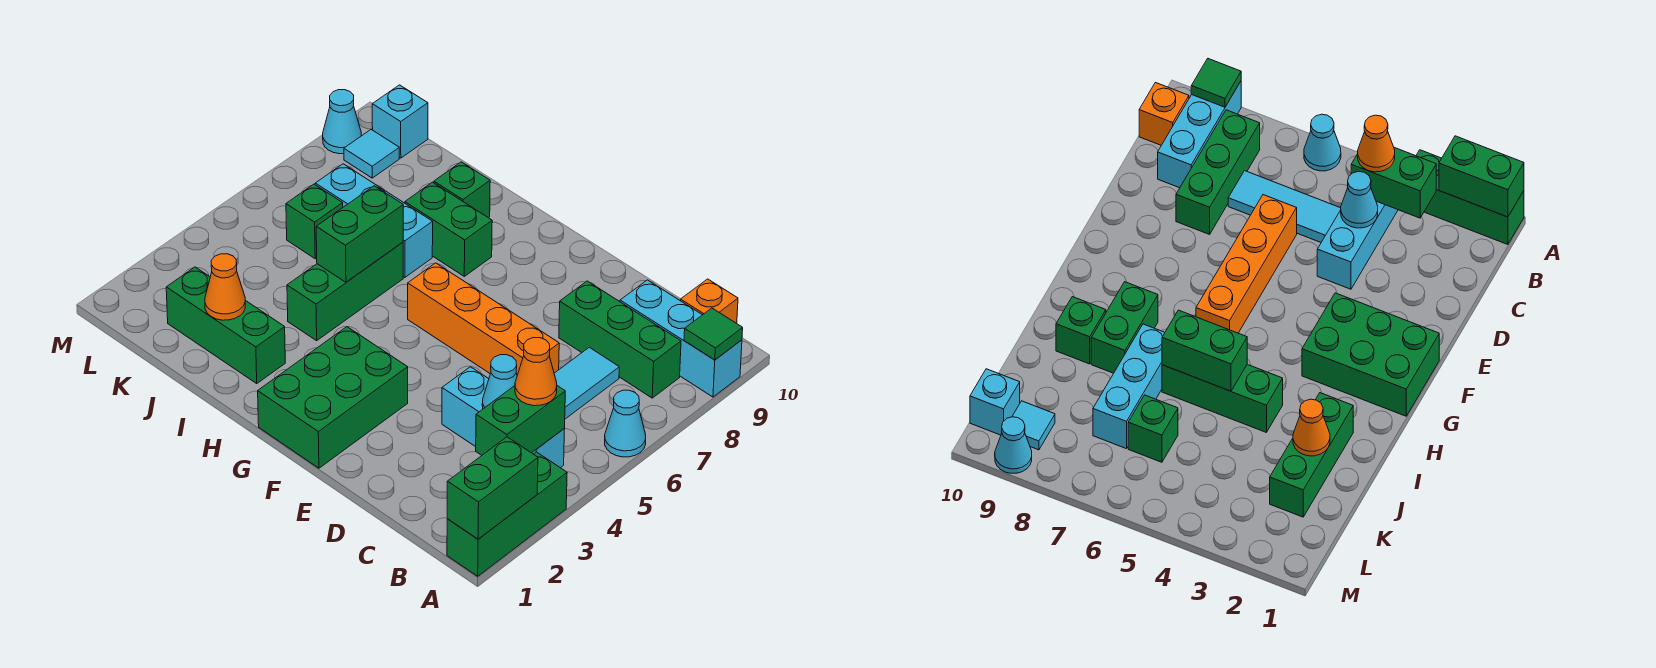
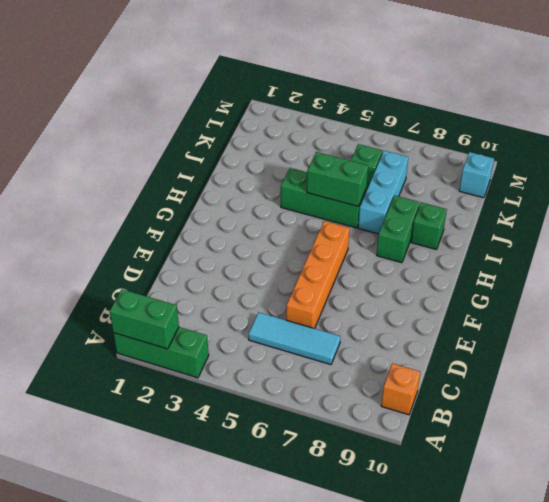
none -> cyan cone A6 level 1
none -> cyan brick A9:C9 level 1
none -> cyan brick B4:D4 level 1

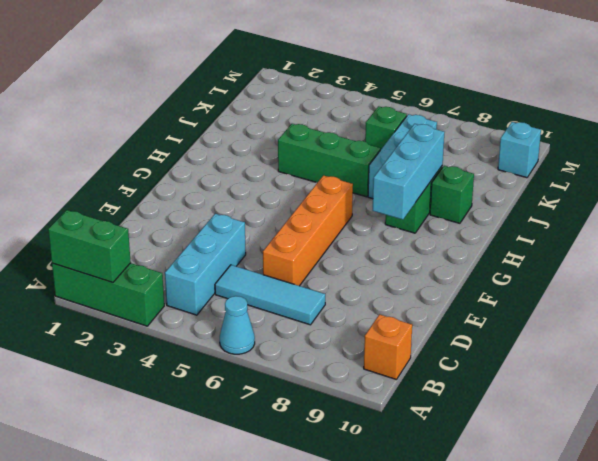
cyan brick G8:I8 level 2 -> cyan brick A9:C9 level 1
none -> green brick B8:D8 level 1
none -> green brick F1:G3 level 1
none -> green brick I2:K2 level 1

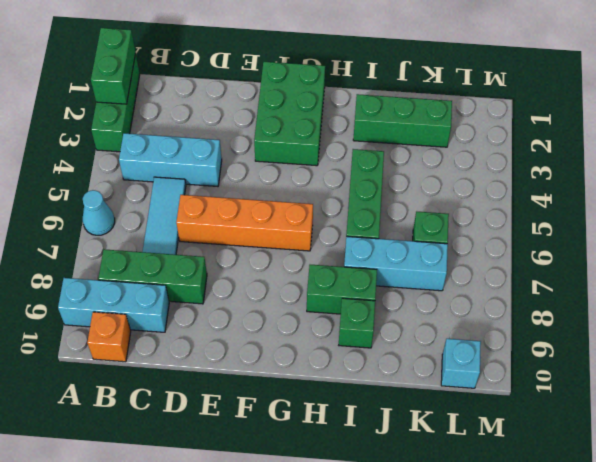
none -> cyan tile L9 level 1
none -> cyan cone M9 level 1
none -> green tile A9 level 2

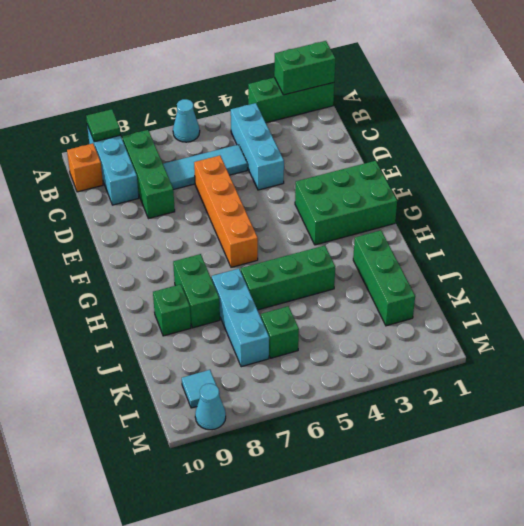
none -> cyan brick L10 level 1
none -> green brick B3:B4 level 2
none -> cyan cone C4 level 2

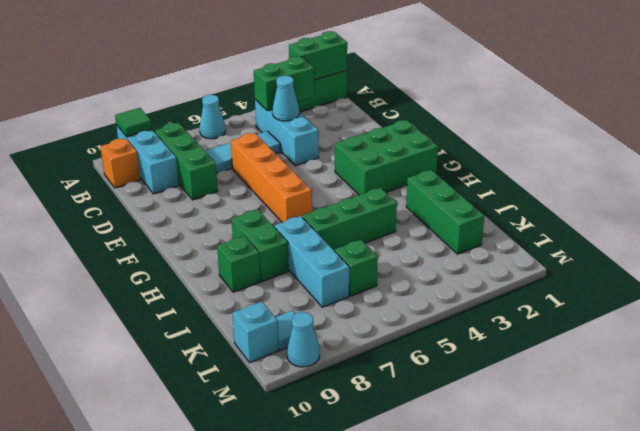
none -> green brick I5:I6 level 2
none -> orange cone J2 level 2
none -> orange cone B4 level 3

